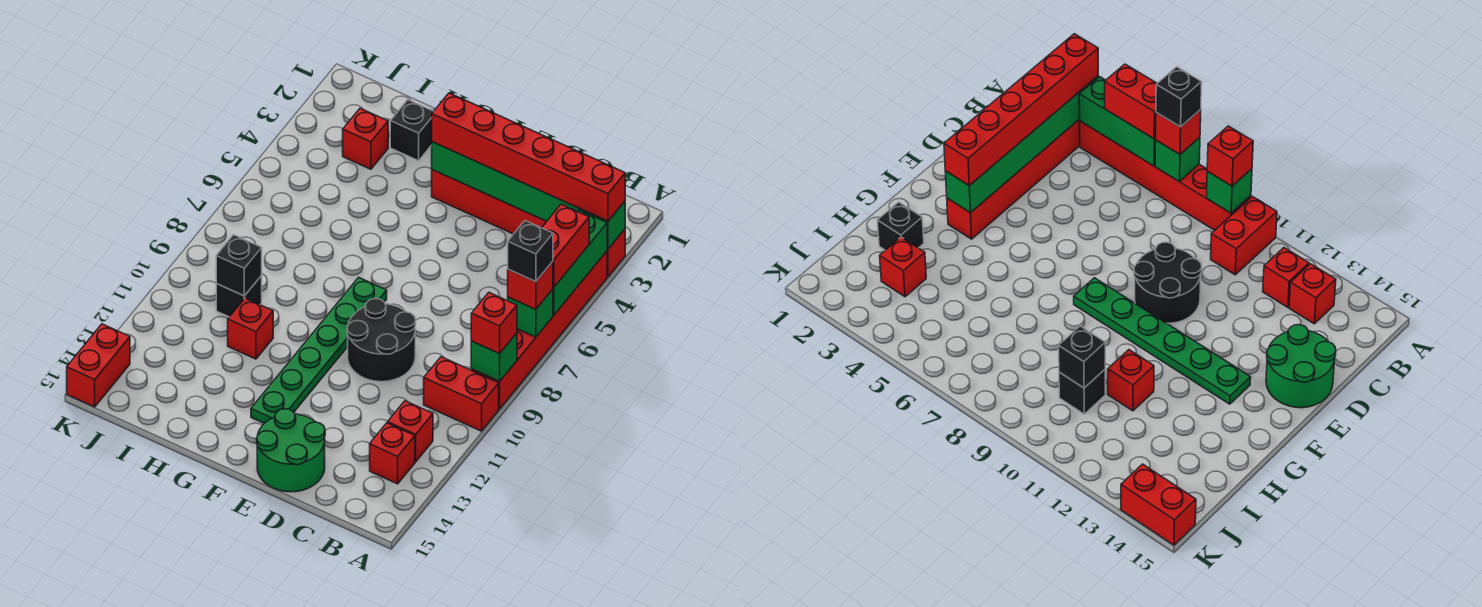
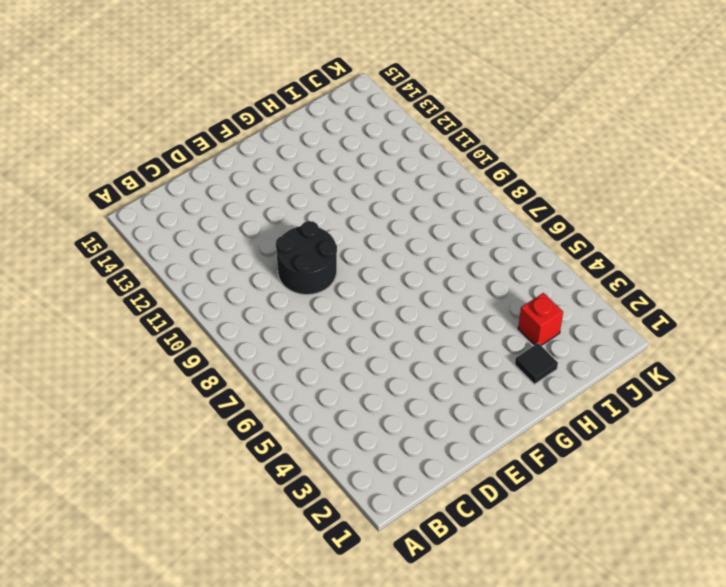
black tile H2 level 1 -> black brick H2 level 1
none -> red brick A3:F3 level 1
none -> red brick A4:A9 level 1
none -> red brick A10:B10 level 1

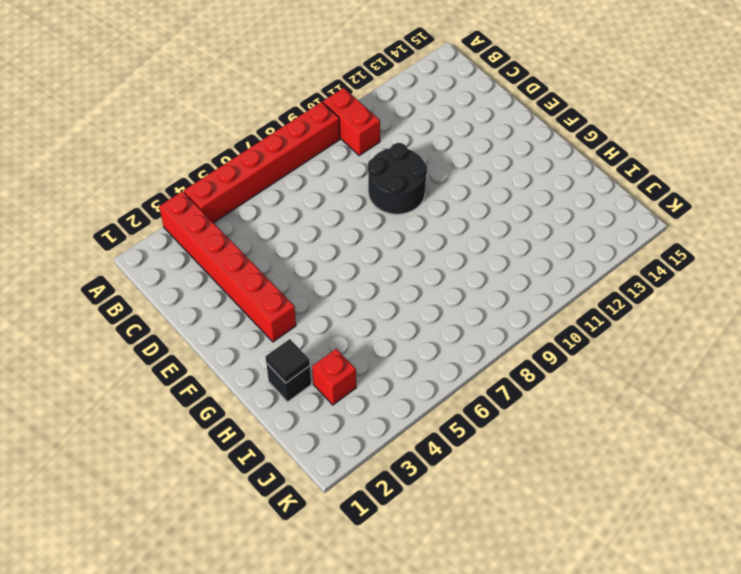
black tile H2 level 2 -> none
none -> red brick B12 level 1
none -> red brick B13 level 1
none -> green round brick D14:E15 level 1

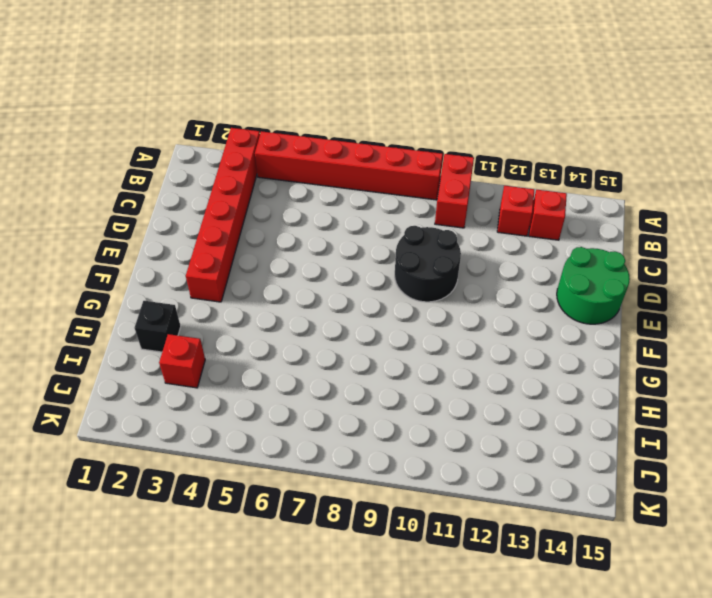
none -> green plate F8:F13 level 1
none -> red brick H11 level 1
none -> black brick I10 level 1

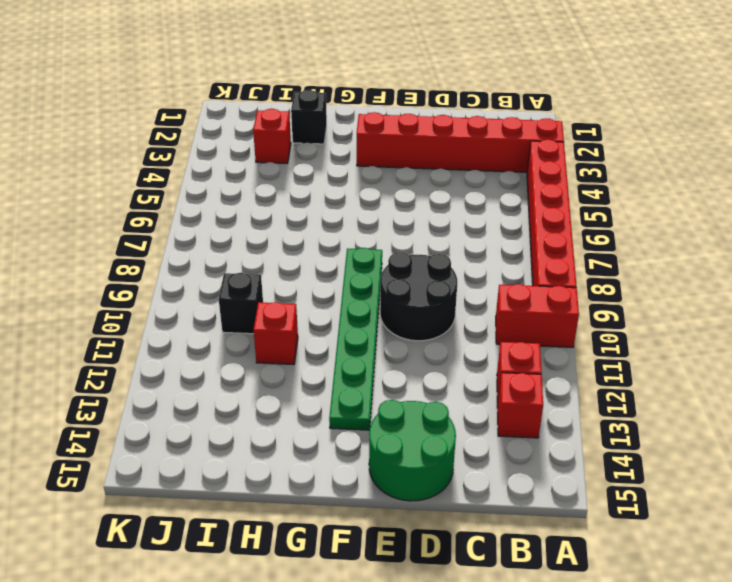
none -> red brick K14:K15 level 1
none -> green brick A3:F3 level 2
none -> green brick A4:A6 level 2

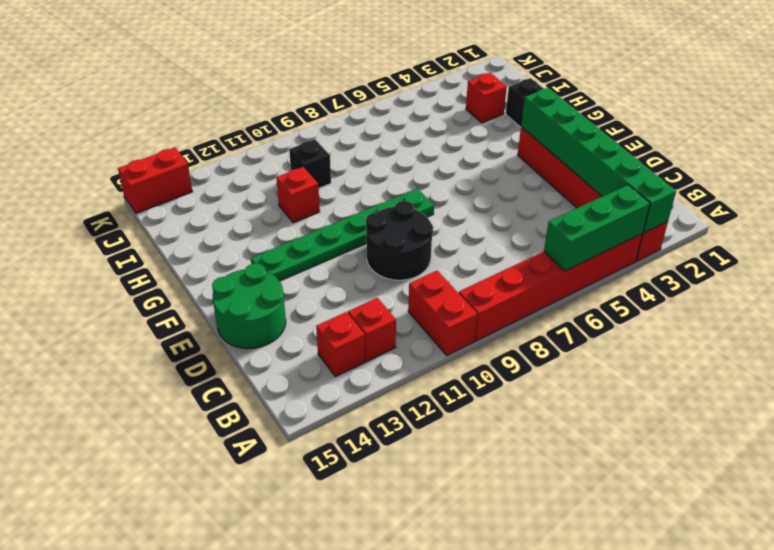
none -> green brick A7 level 2
none -> green brick A9 level 2
none -> black brick I10 level 2

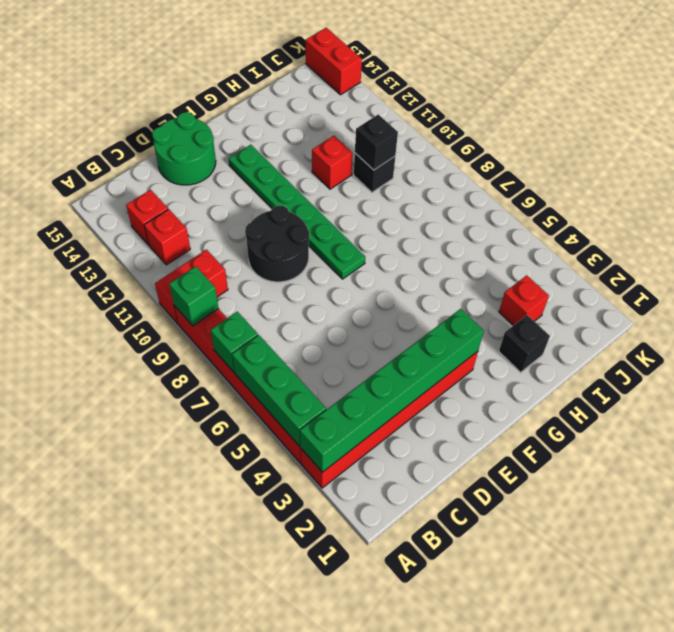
none -> red brick A3:F3 level 3
none -> red brick A5:A6 level 3
none -> red brick A7 level 3

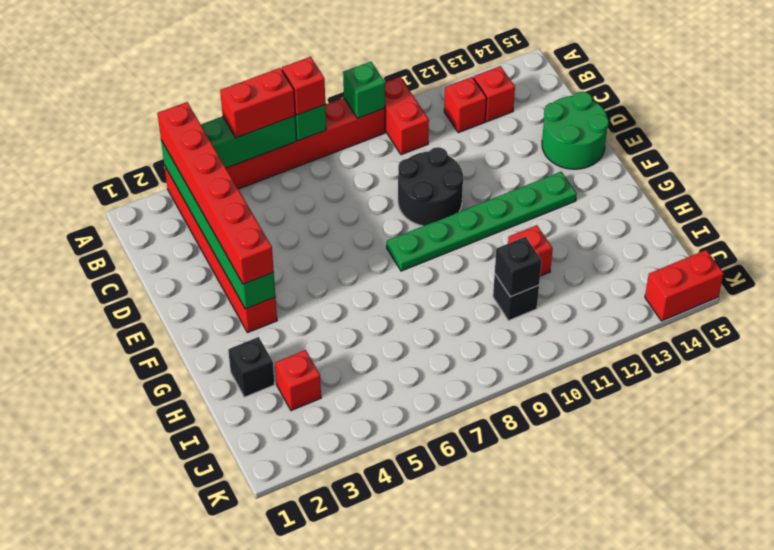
none -> red brick A9 level 3
none -> black brick A7 level 4

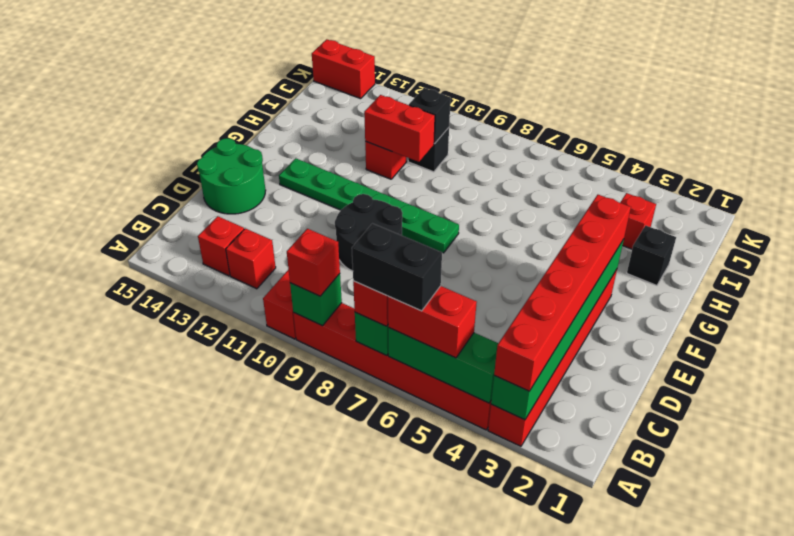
black brick A6:A7 level 4 -> black brick A7 level 4
red brick H10:H11 level 2 -> none

